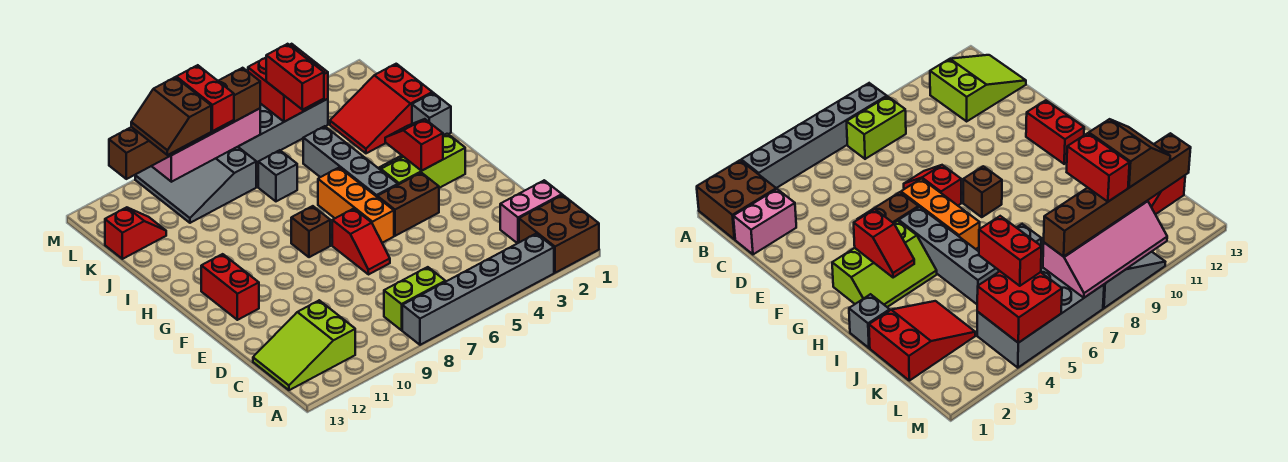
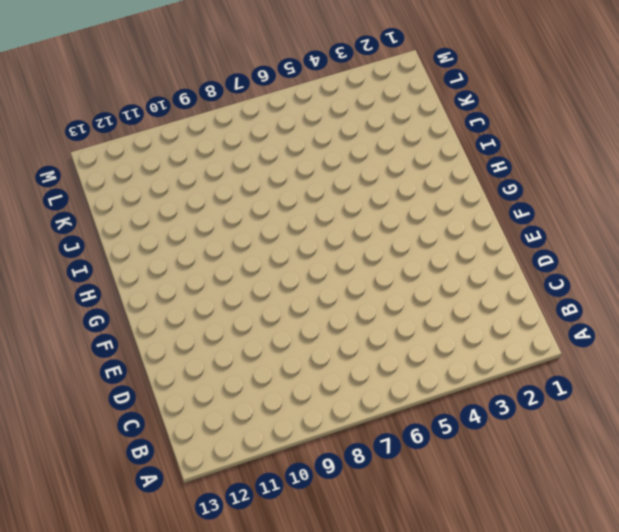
none -> brown brick A1:B2 level 1
none -> grey brick A3:A8 level 1
none -> lime brick B7:B8 level 1

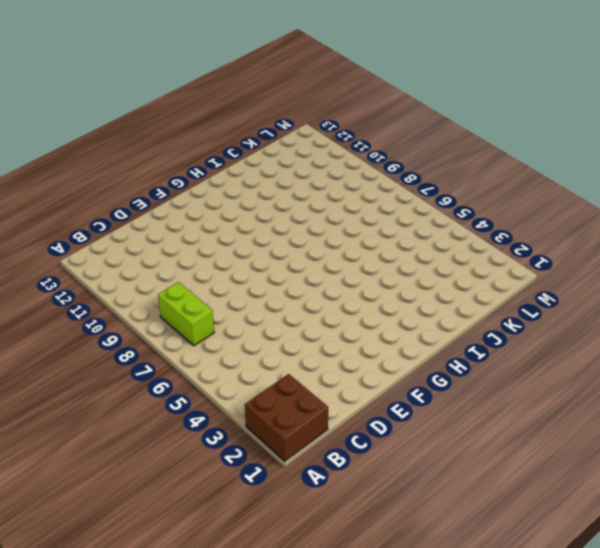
none -> grey brick A3:A8 level 1
none -> lime slope B11:C13 level 1 top 11
none -> pink brick C1:C2 level 1

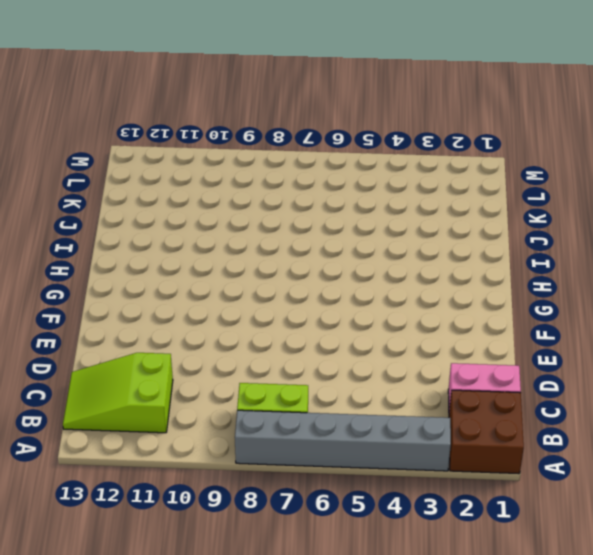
none -> red slope E7:F7 level 1 top F
none -> brown brick F4:F5 level 1
none -> orange brick F6:H6 level 1

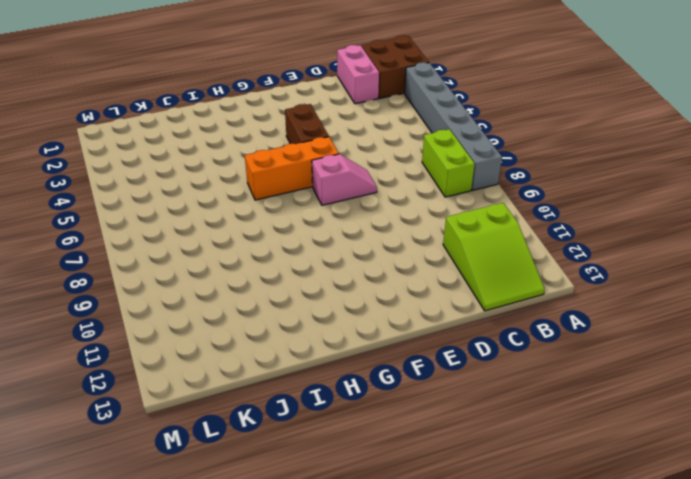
pink slope E7:F7 level 1 top F -> red slope E7:F7 level 1 top F
none -> red brick F12:G12 level 1
none -> lime slope G2:H4 level 1 top G
none -> grey brick G5:J5 level 1

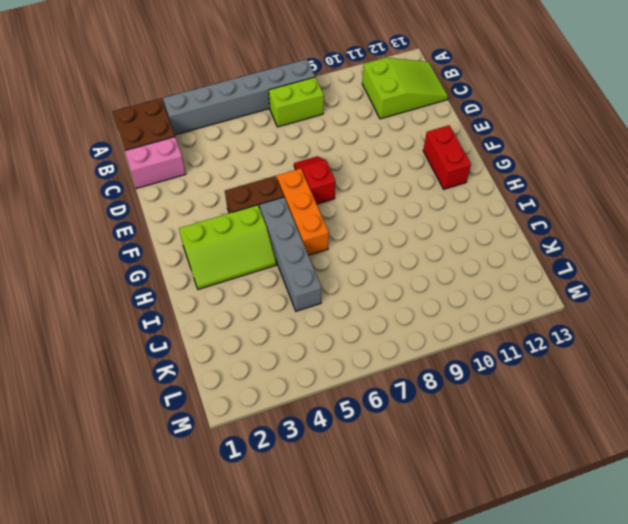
none -> brown brick G8 level 1
none -> grey brick I1 level 1
none -> red slope J1:K3 level 1 top 1

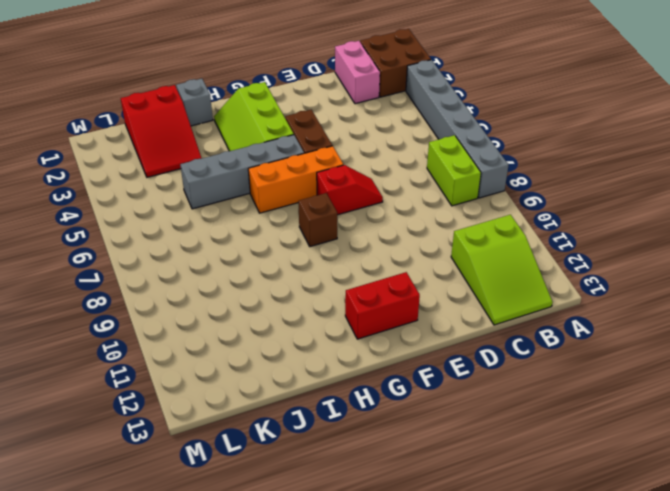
none -> grey brick J7 level 1
none -> grey slope K8:M10 level 1 top 8
none -> red slope K12:K13 level 1 top 13

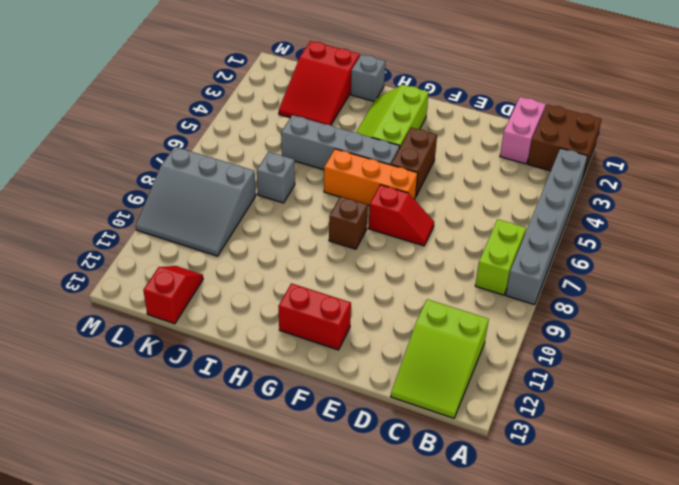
none -> grey brick L4:M7 level 1
none -> red slope G3:H3 level 2 top G
none -> red brick L4:M5 level 2

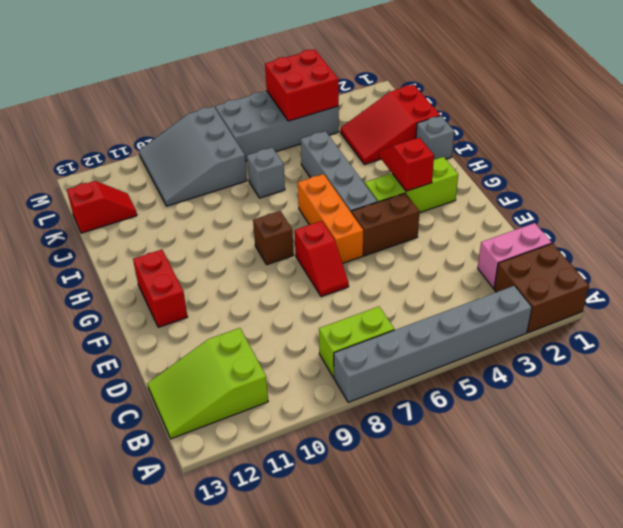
none -> pink slope L7:M10 level 2 top L
none -> red brick K5:L5 level 3
none -> brown brick L7:L12 level 3

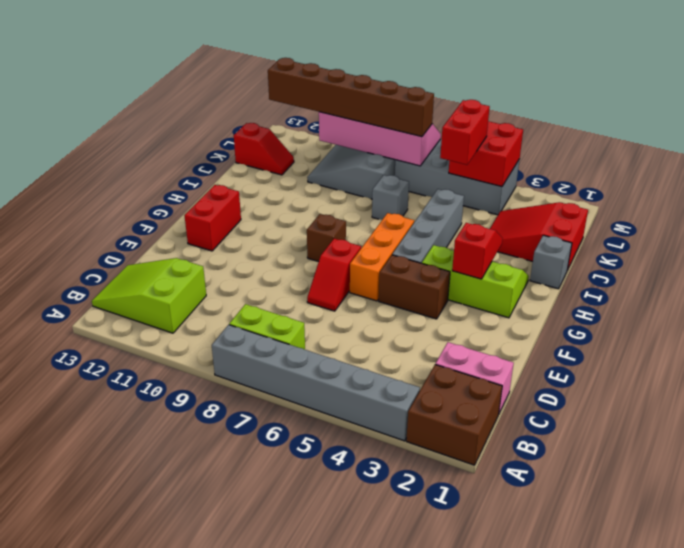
none -> red brick K9:L9 level 4
none -> brown slope K10:L11 level 4 top 10

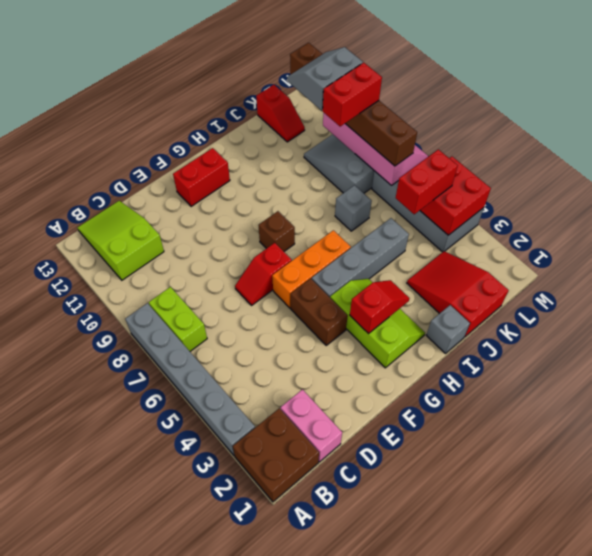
grey slope K10:L11 level 4 top 10 -> brown slope K10:L11 level 4 top 10

